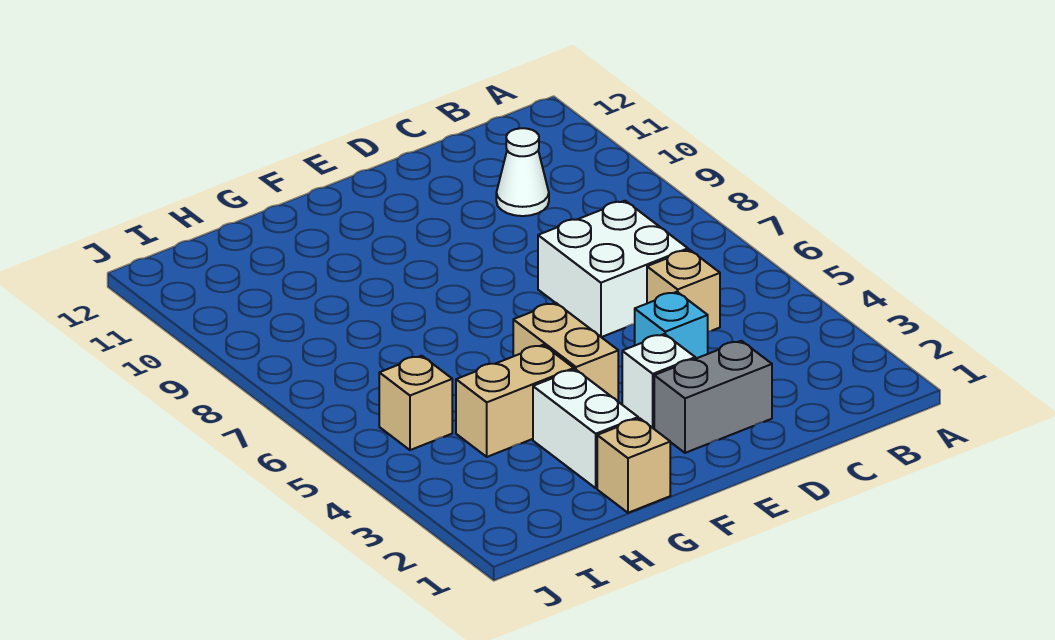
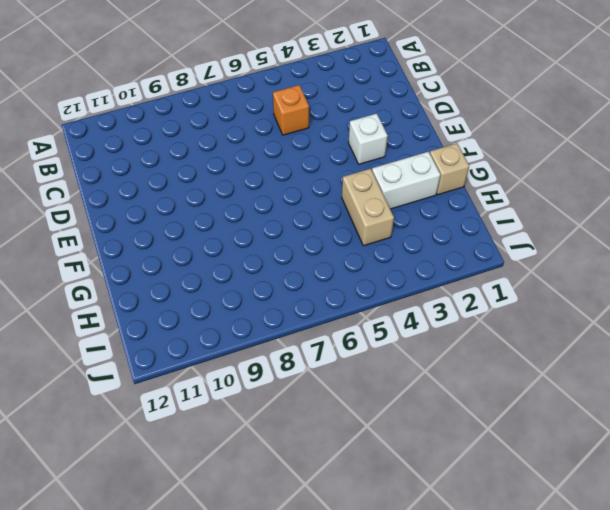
orange brick C5 level 1 -> tan brick C5 level 1
none -> white brick C6:D7 level 1
none -> white cone C10 level 1

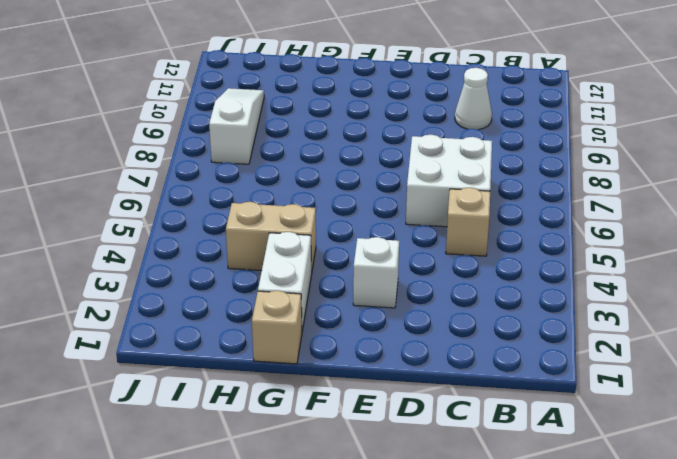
white slope I8:I10 level 1 top 8 -> none
none -> grey brick D2:E2 level 1
none -> cyan brick D4 level 1

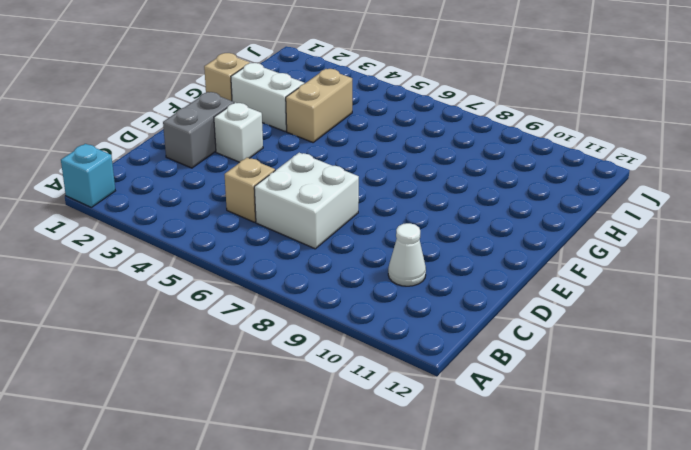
cyan brick A1 level 1 -> cyan brick D4 level 1
none -> tan brick F4:F5 level 1
none -> tan brick I5 level 1

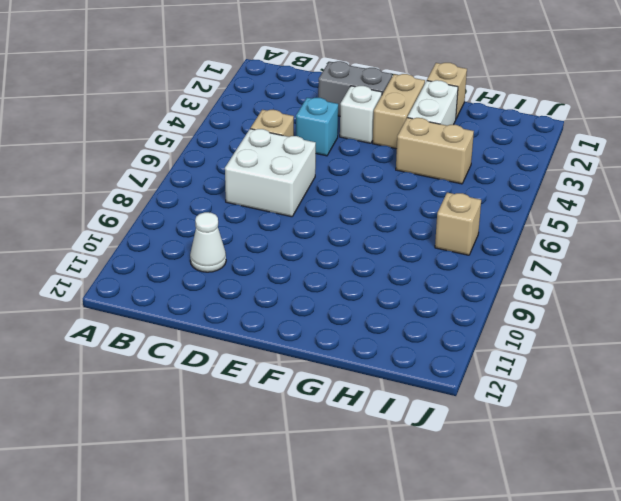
tan brick F2:F3 level 1 -> tan brick F4:F5 level 1
tan brick I7 level 1 -> tan brick I5 level 1

